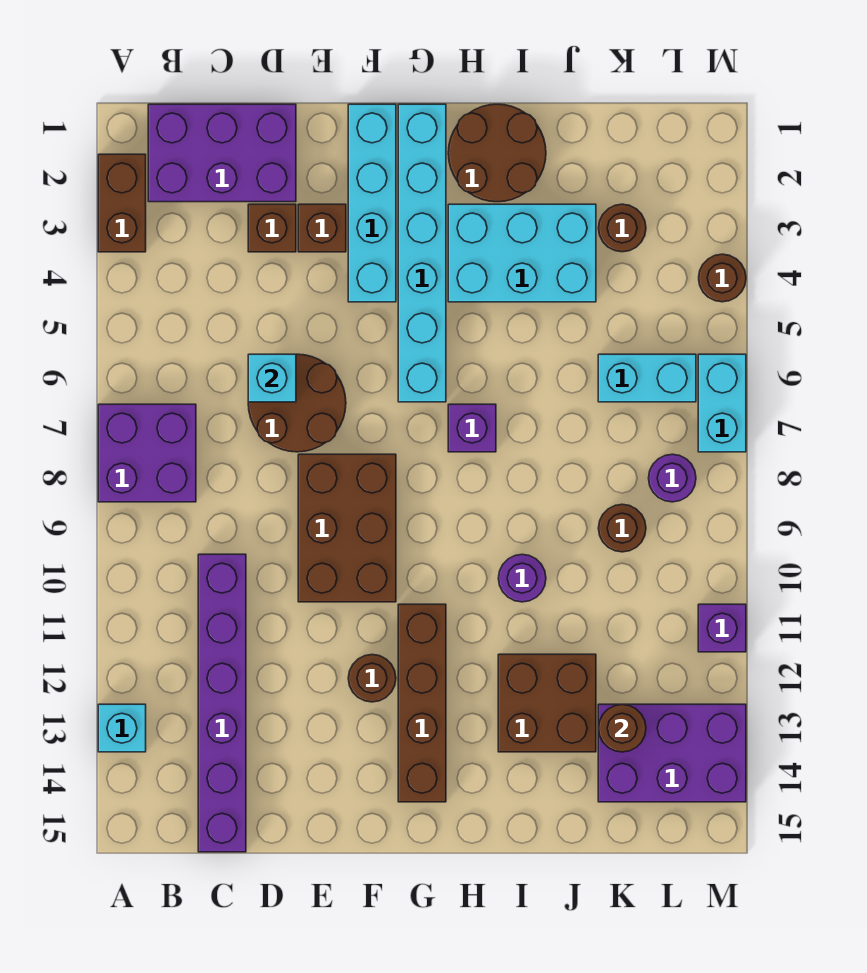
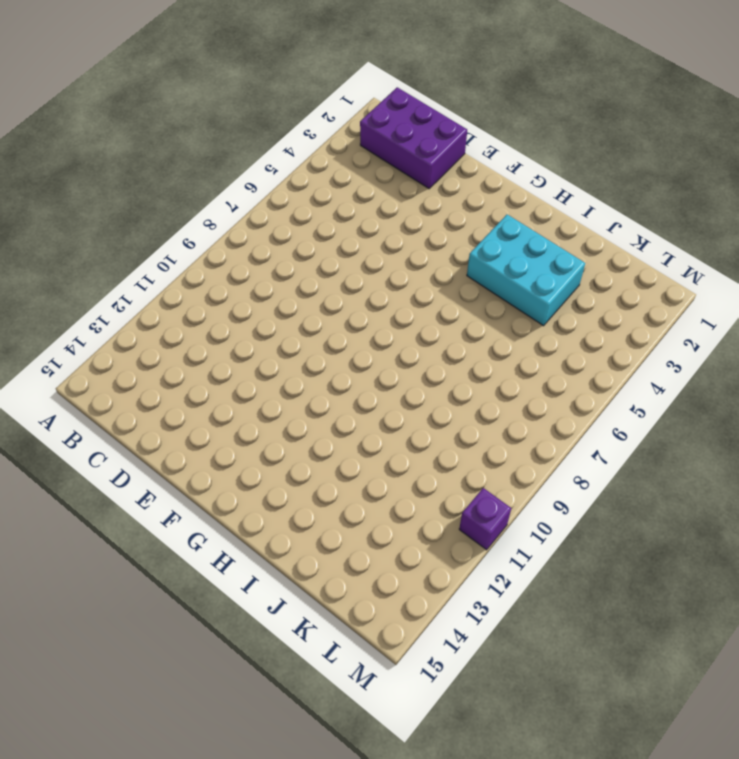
none -> brown brick A2:A3 level 1
none -> purple brick A7:B8 level 1
none -> cyan brick A13 level 1

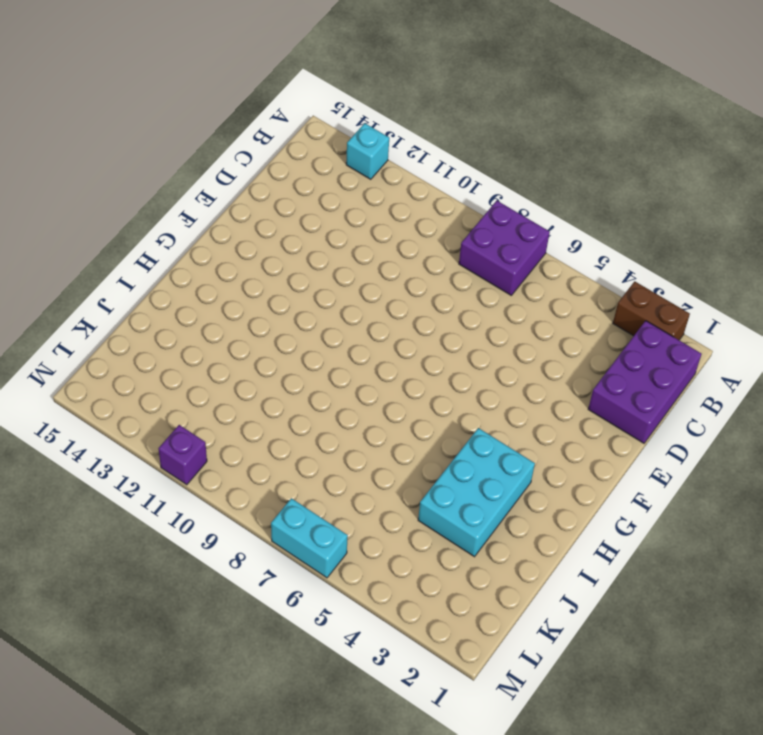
none -> purple brick C10:C15 level 1
none -> brown brick D3 level 1
none -> brown round brick D6:E7 level 1

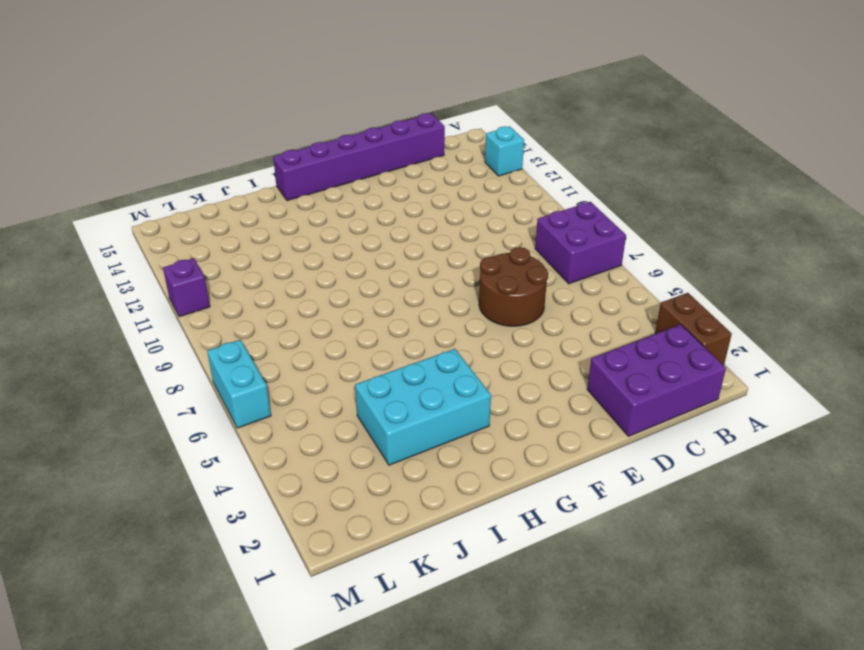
purple brick C15:H15 level 1 -> purple brick C10:C15 level 1
none -> brown brick D3 level 1
none -> brown brick E3 level 1
none -> brown brick E8:F10 level 1

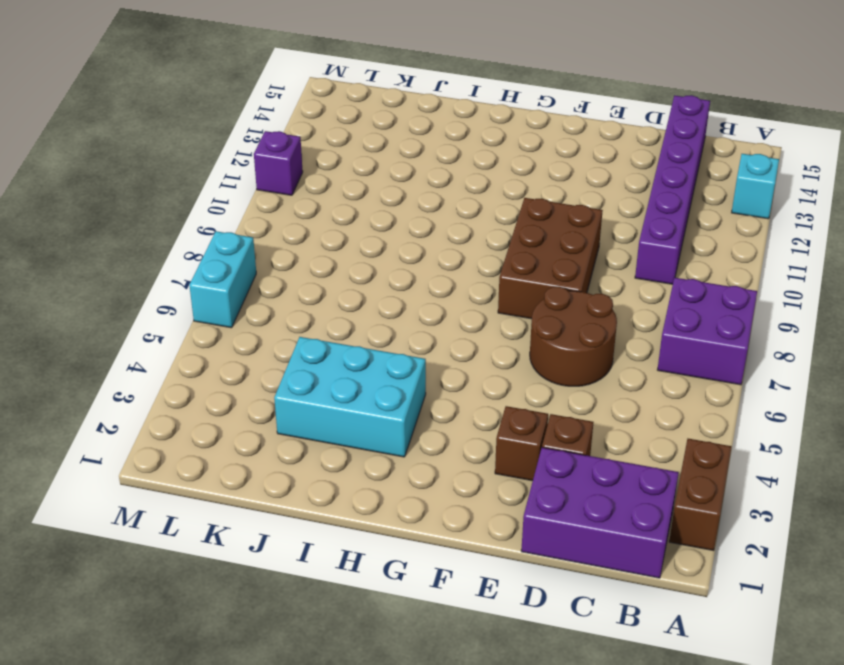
none -> cyan brick F1:F4 level 1
none -> brown round brick F12 level 1
none -> cyan brick G1:G6 level 1

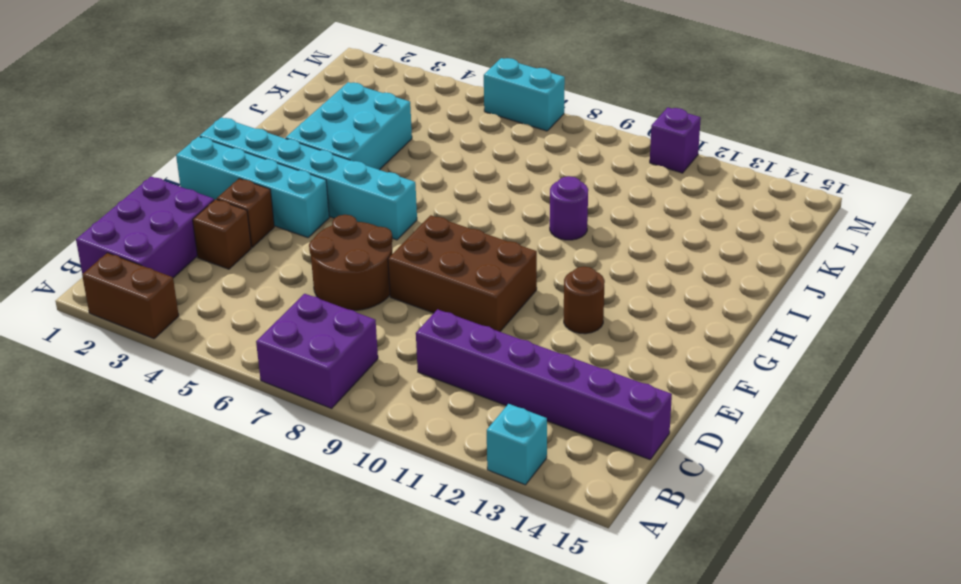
none -> brown brick G11:G14 level 1
none -> brown round brick H1:I2 level 1
none -> purple brick H7 level 1

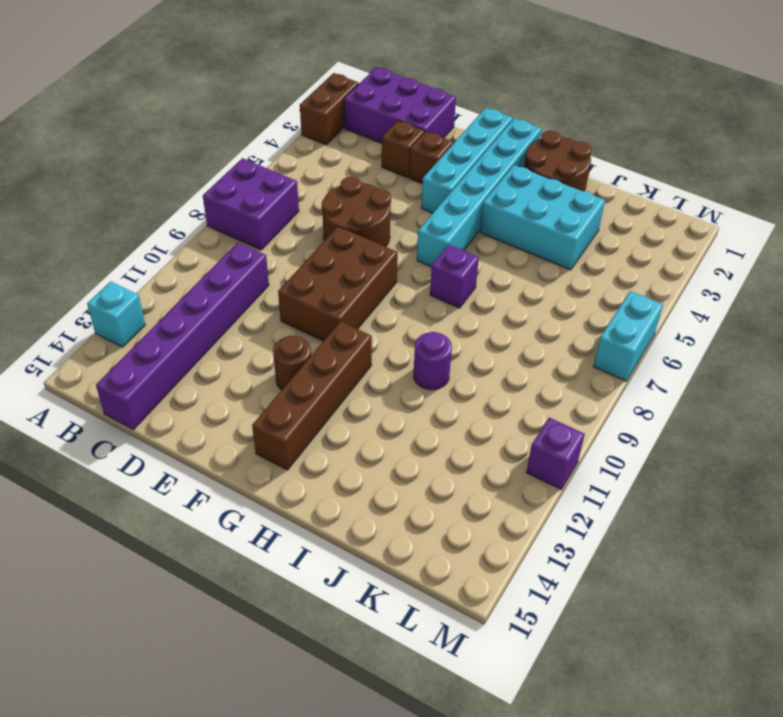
none -> brown brick I12:J13 level 1
none -> brown round brick K3 level 1
none -> cyan brick K6:L6 level 1

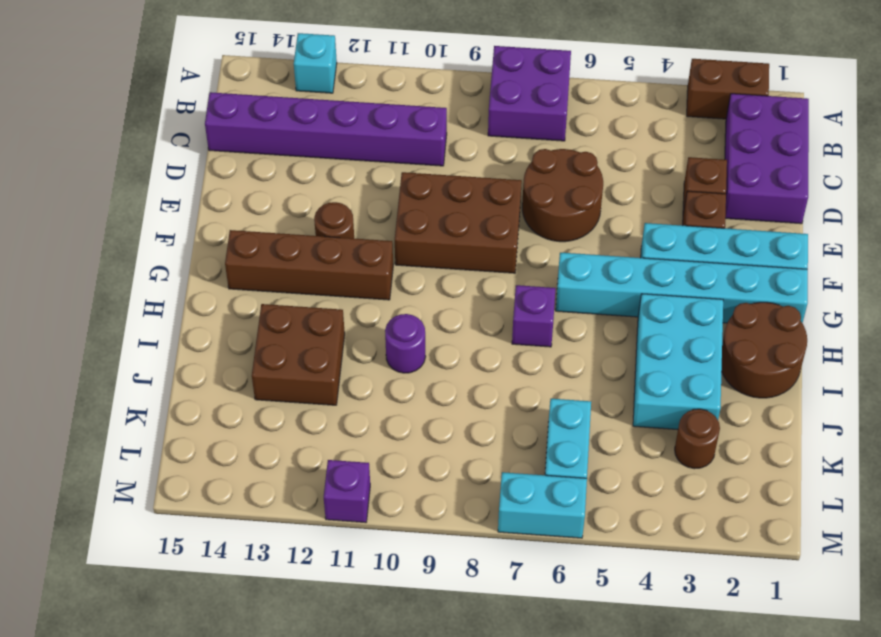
none -> brown round brick K9 level 1
none -> purple brick K13:M14 level 1
none -> purple round brick L8 level 1

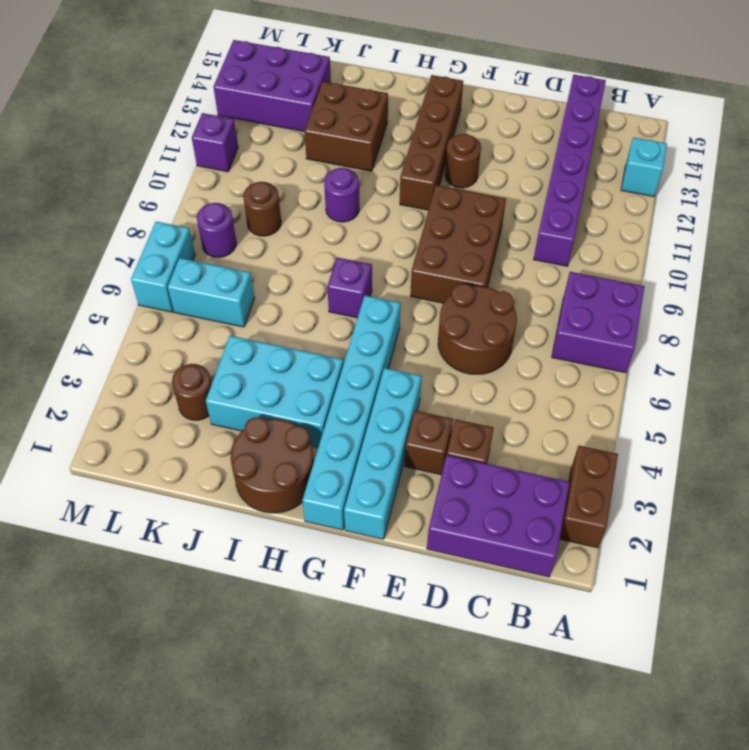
none -> brown round brick M4 level 1
none -> cyan brick D6 level 2
none -> brown round brick K13 level 2

